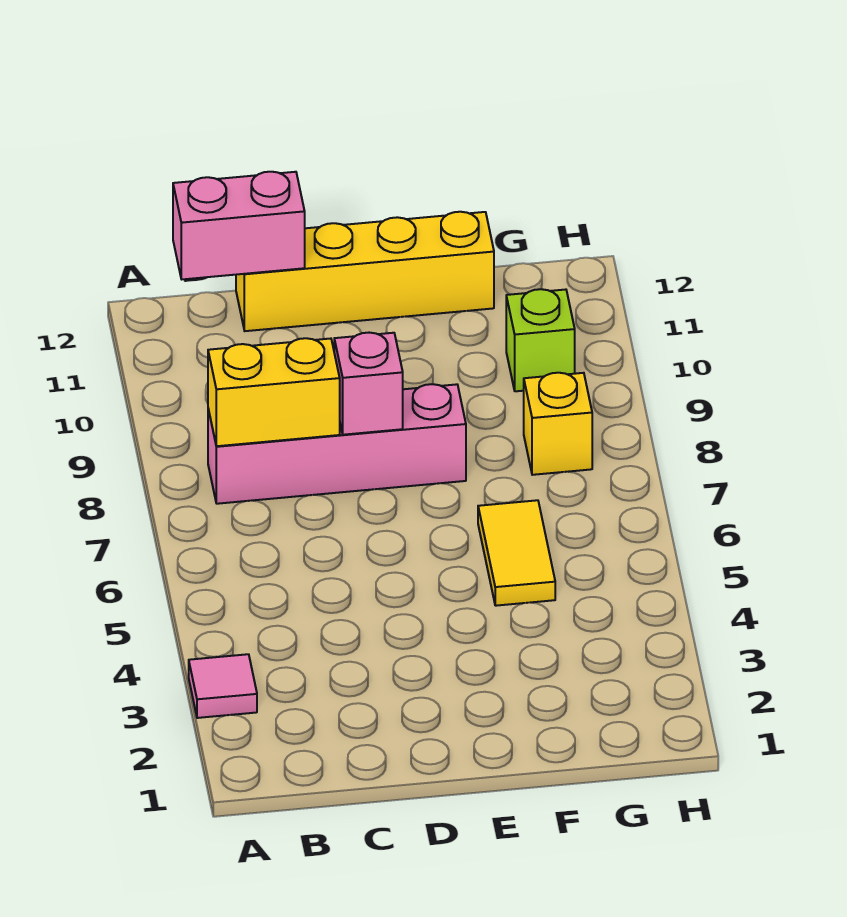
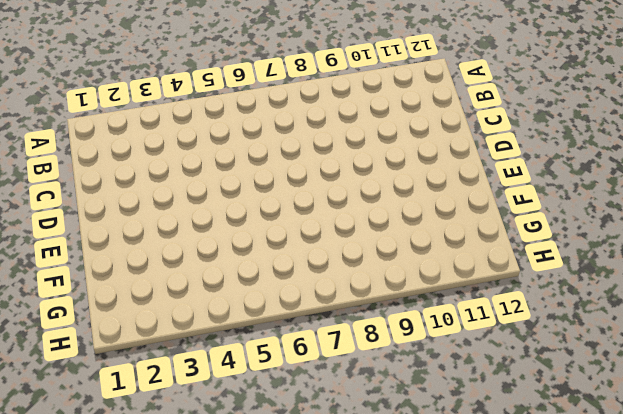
none -> pink tile A3 level 1
none -> pink brick B8:E8 level 1

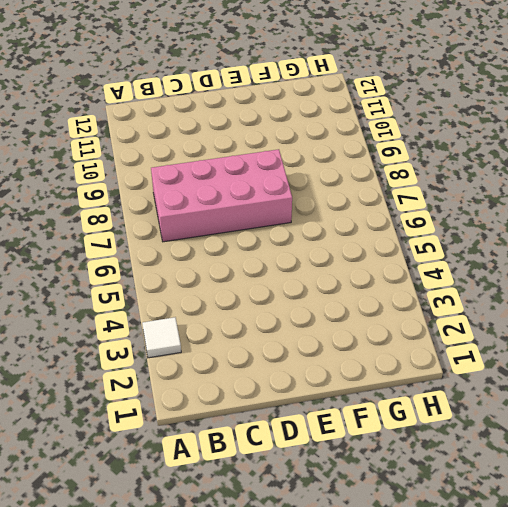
white tile A3 level 1 -> pink tile A3 level 1
pink brick B7:E8 level 1 -> pink brick B8:E8 level 1
none -> yellow brick C12:F12 level 1
none -> yellow tile F5:F6 level 1

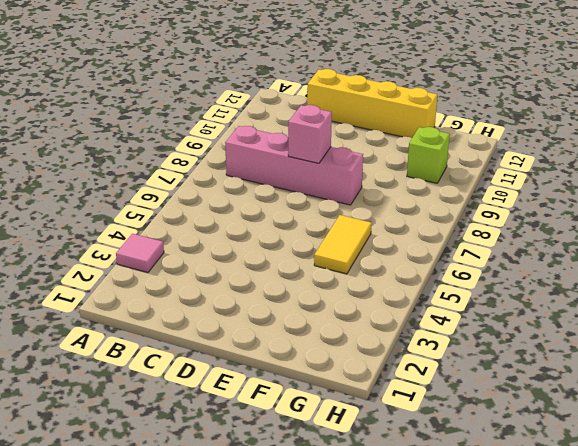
none -> yellow brick G8 level 1
none -> yellow brick B8:C8 level 2

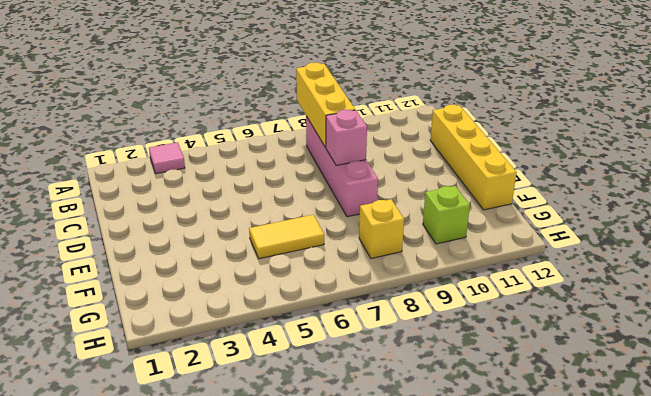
yellow brick A8:C8 level 2 -> yellow brick B8:C8 level 2
none -> pink brick B12:C12 level 2

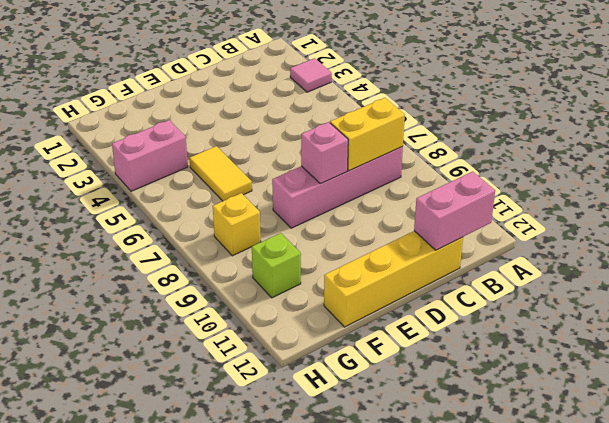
pink brick G4:H4 level 1 -> none

